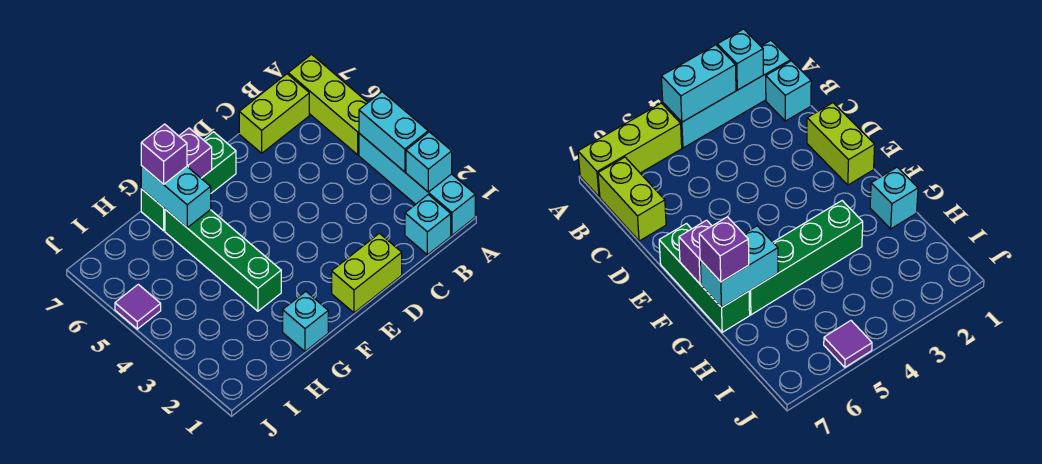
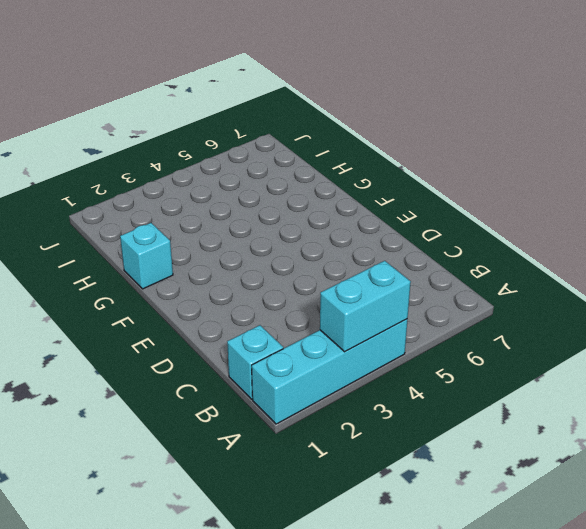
none -> lime brick A5:A7 level 1
none -> lime brick B7:C7 level 1
none -> lime brick D1:E1 level 1

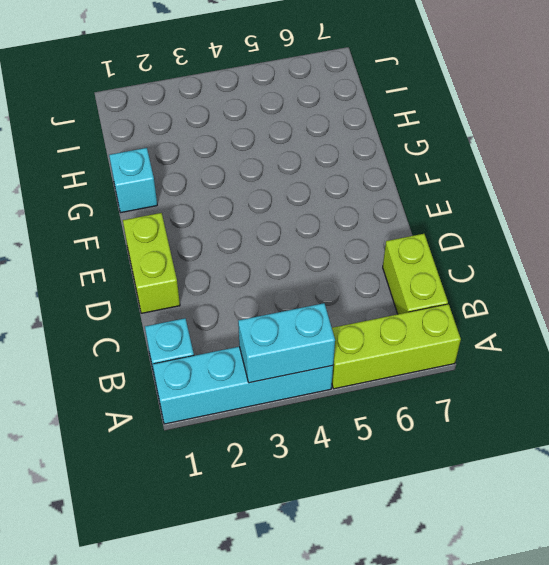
none -> green brick E7:G7 level 1
none -> green brick G3:G6 level 1
none -> purple tile J5 level 1

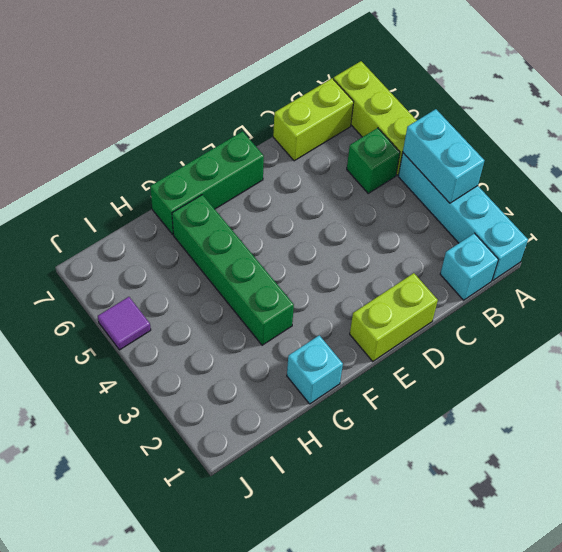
green brick B5 level 1 -> none
none -> cyan brick A2 level 2
none -> purple brick F7 level 2
none -> cyan brick G6:G7 level 2

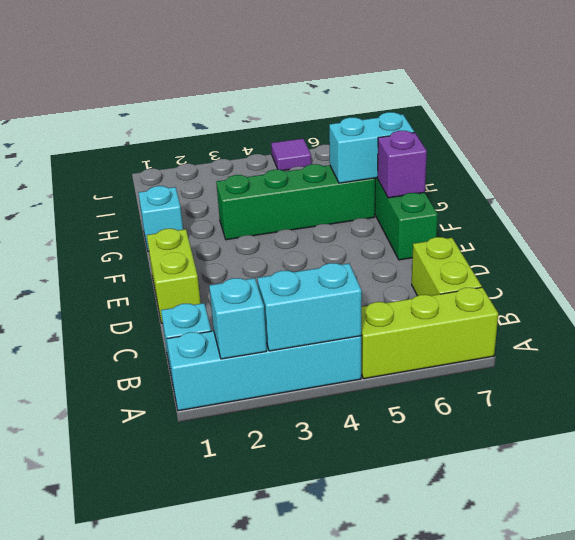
none -> purple brick G7 level 3

